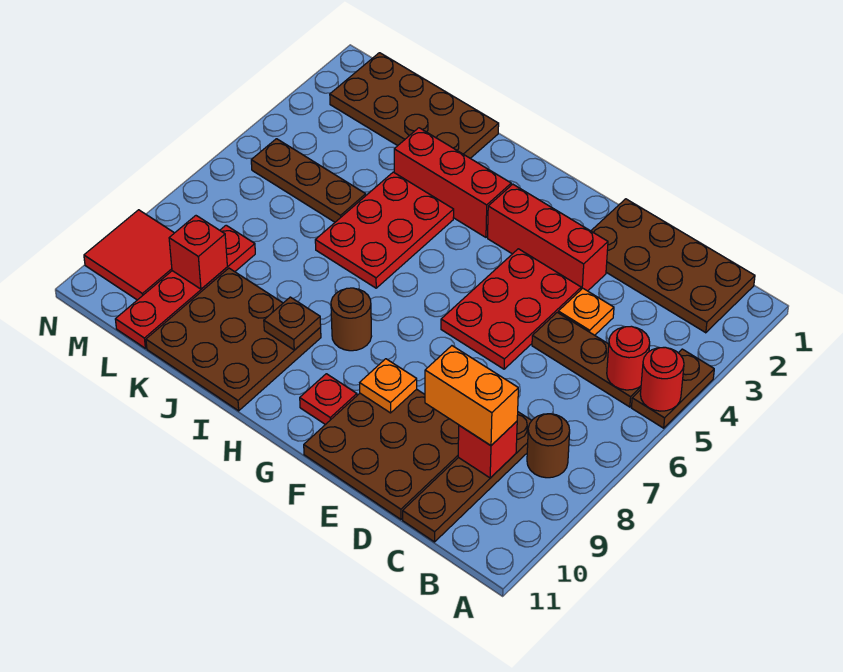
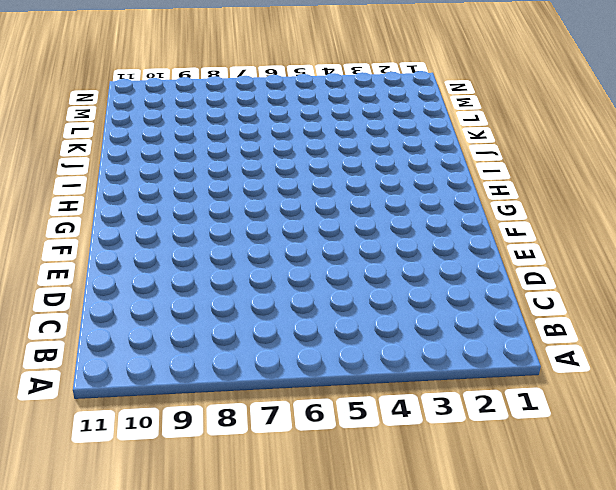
none -> brown plate A4:A5 level 1
none -> brown plate B1:E2 level 1
none -> brown plate B5:D5 level 1

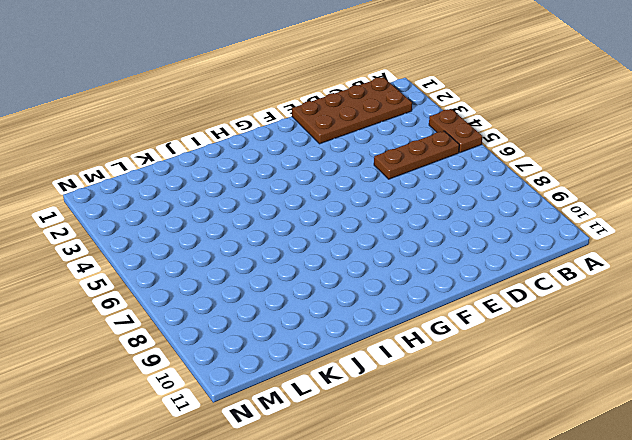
none -> brown round brick B8 level 1
none -> brown plate C8:C11 level 1
none -> orange plate D4 level 1

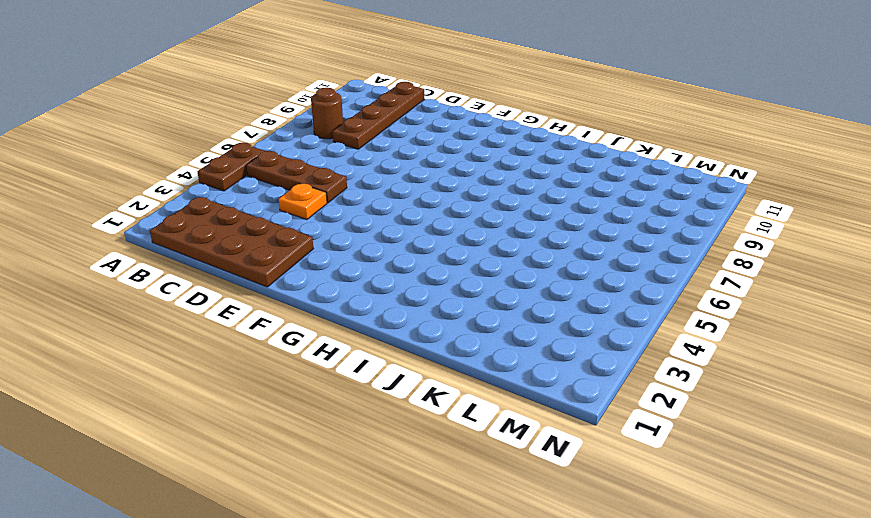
none -> brown plate D9:F11 level 1
none -> red brick E3:G3 level 1
none -> red plate E4:F6 level 1

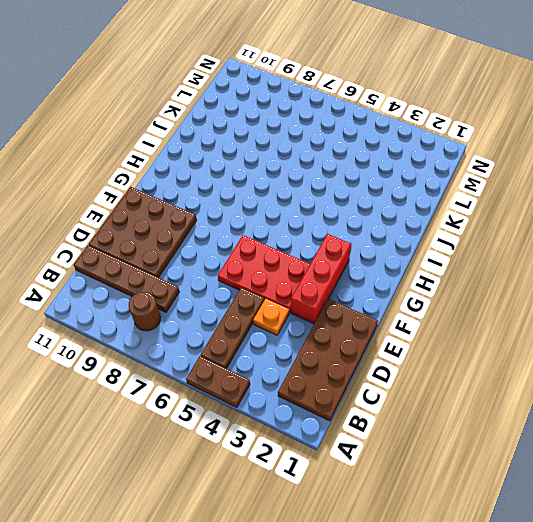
none -> red plate G10 level 1
none -> red brick H3:J3 level 1
none -> brown round brick H8 level 1

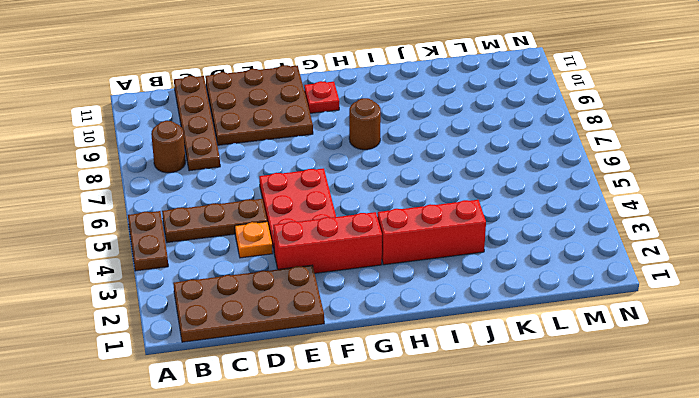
none -> red plate I4:J6 level 1
none -> brown plate I9:K11 level 1
none -> brown plate J1:M2 level 1

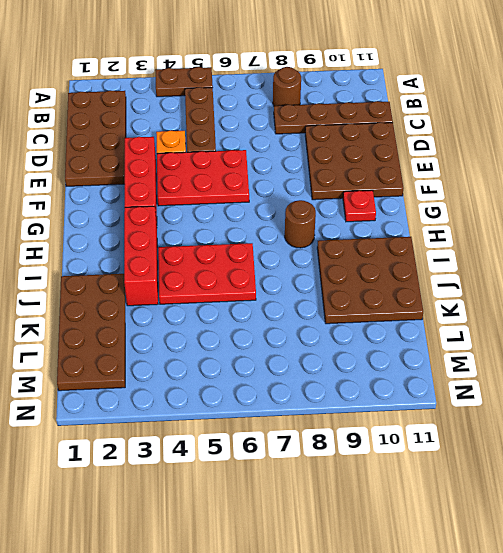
none -> brown plate K5:M5 level 1
none -> red plate L8:L11 level 1
none -> red tile M9:N10 level 1

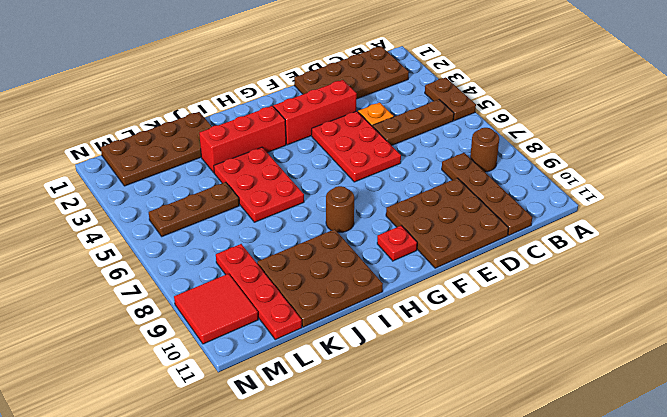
none -> red round brick A5 level 2
none -> red round brick B5 level 2
none -> red brick C9 level 2

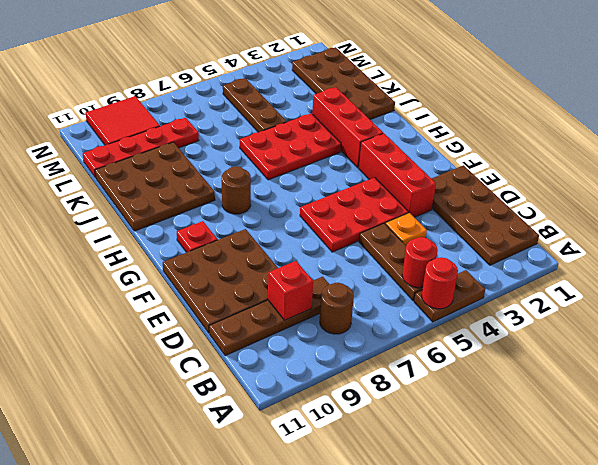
none -> orange plate F9 level 2
none -> brown plate I9 level 2
none -> red brick L9 level 2

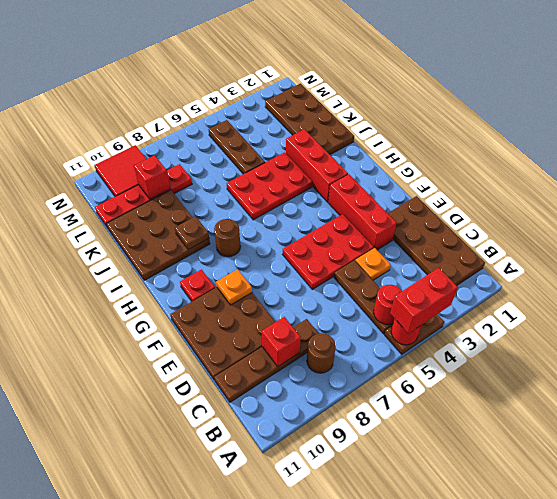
red brick A4:A5 level 3 -> none
none -> orange brick C9:D9 level 3

